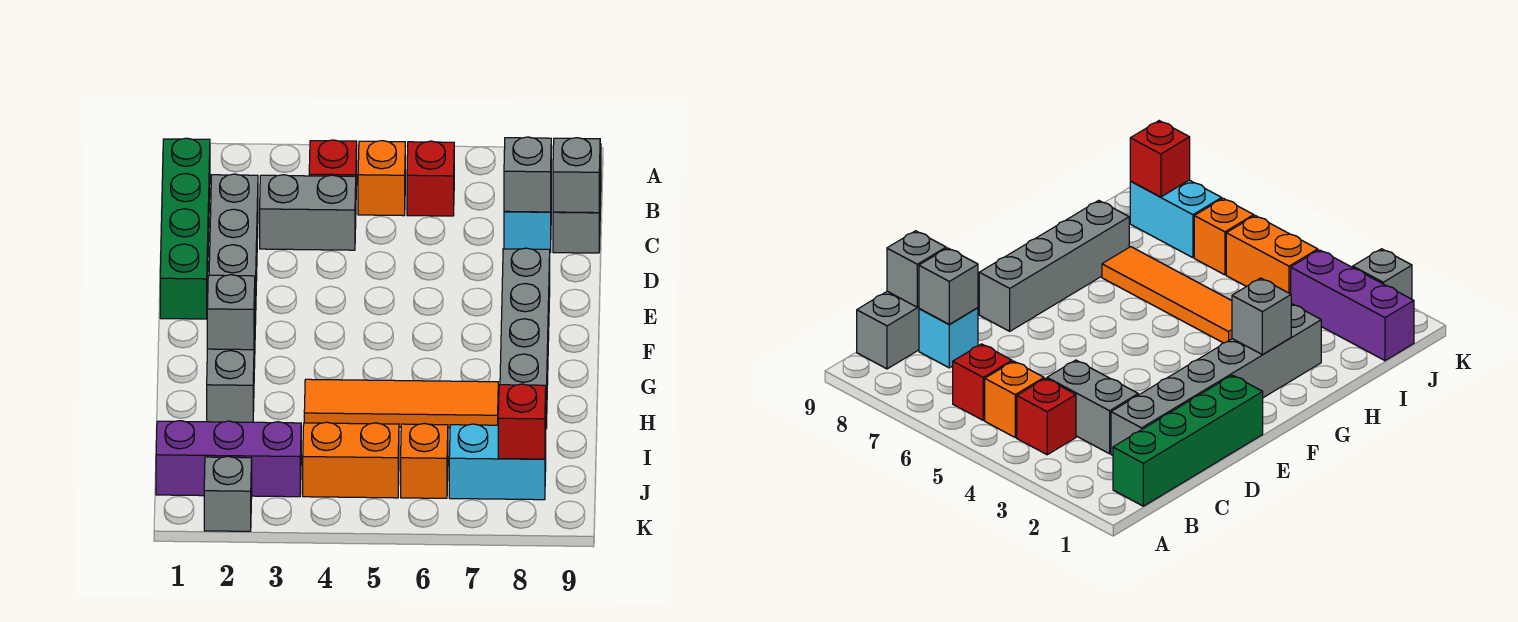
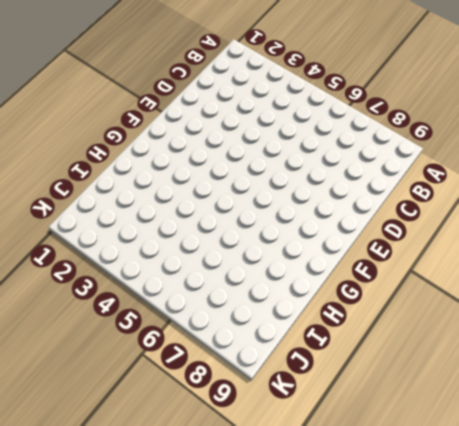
none -> green brick B1:E1 level 1
none -> red brick B4 level 1
none -> orange brick B5 level 1

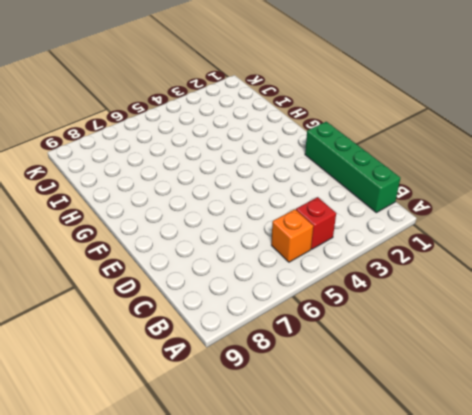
none -> red brick B6 level 1
none -> grey brick B9:C9 level 1
none -> grey brick C2:H2 level 1

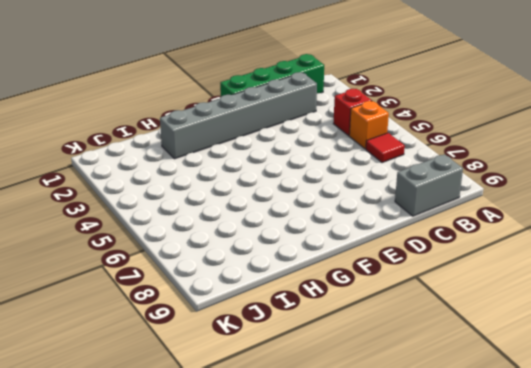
red tile B6 level 1 -> red brick B6 level 1
none -> grey brick C3:C4 level 1
none -> cyan brick C8 level 1
none -> grey brick E8:H8 level 1

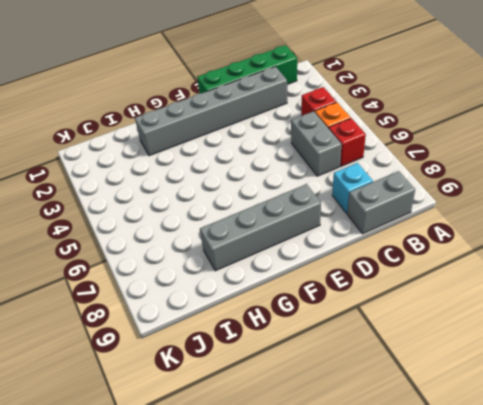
grey brick C5:C6 level 1 -> grey brick C3:C4 level 1
none -> orange tile H4:H7 level 1
none -> purple brick J1:J3 level 1
none -> orange brick J4:J5 level 1

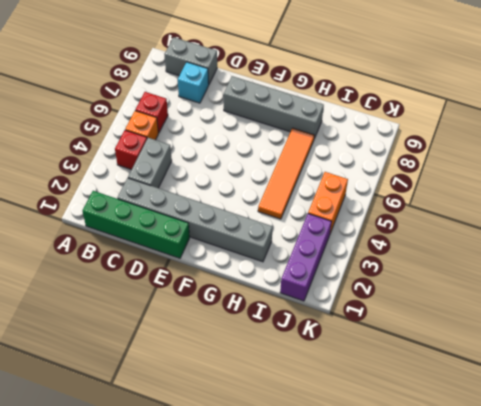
none -> orange brick J6 level 1
none -> cyan brick J7:J8 level 1
none -> grey brick K2 level 1

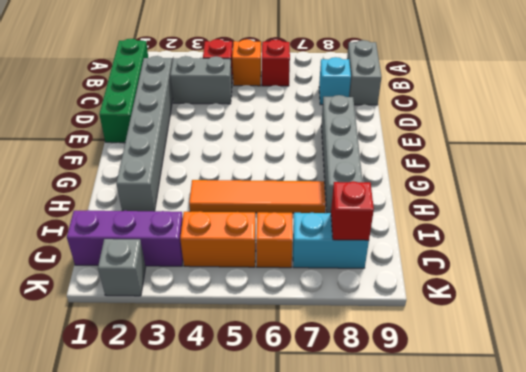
none -> grey brick C8 level 2
none -> grey brick C9 level 2
none -> grey brick G2 level 2

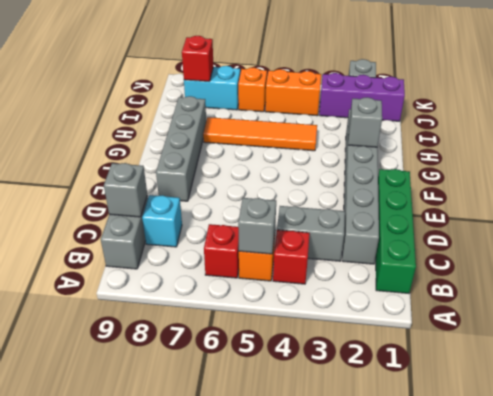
grey brick B5 level 2 -> grey brick C8 level 2

